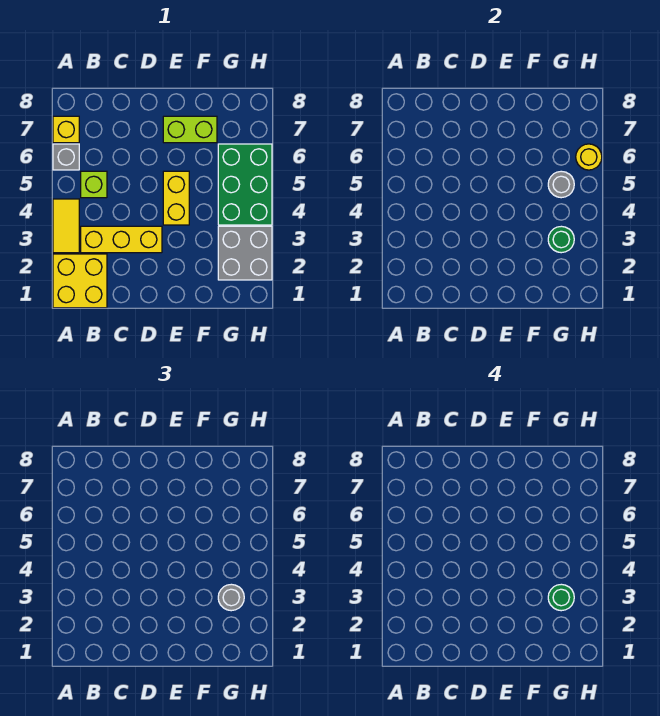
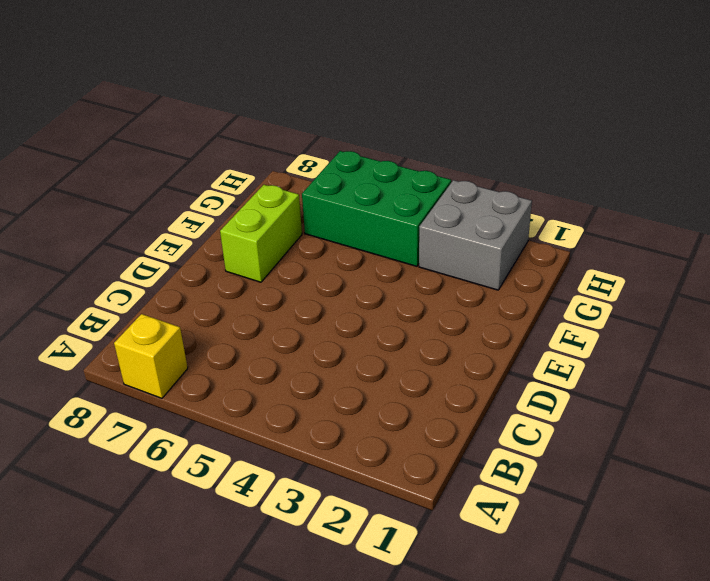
none -> yellow brick A1:B2 level 1
none -> yellow tile A3:A4 level 1
none -> grey brick A6 level 1

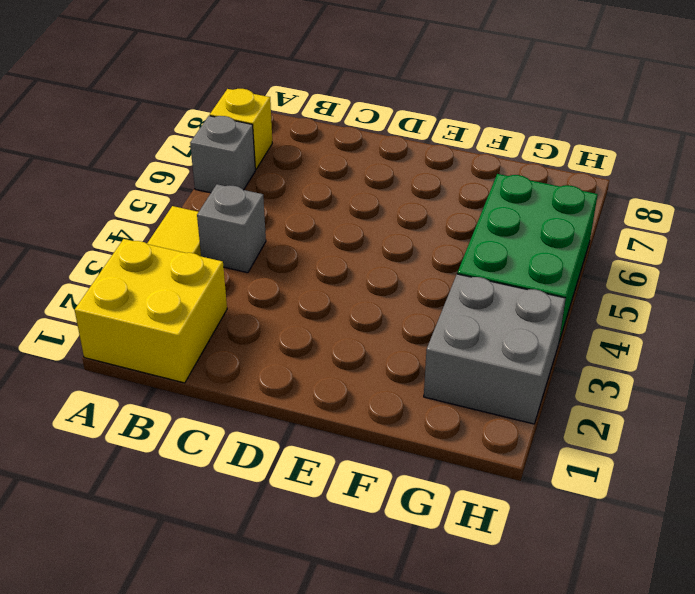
grey brick B4 level 1 -> none
none -> yellow brick B3:D3 level 1
none -> lime brick B5 level 1
none -> yellow brick E4:E5 level 1

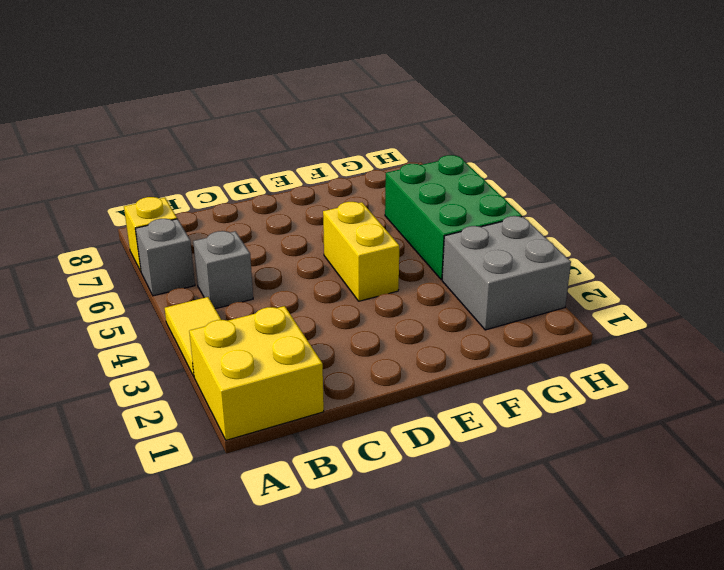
grey brick B5 level 1 -> lime brick B5 level 1
none -> yellow brick B3:D3 level 1
none -> lime brick E7:F7 level 1
none -> green round brick G3 level 2

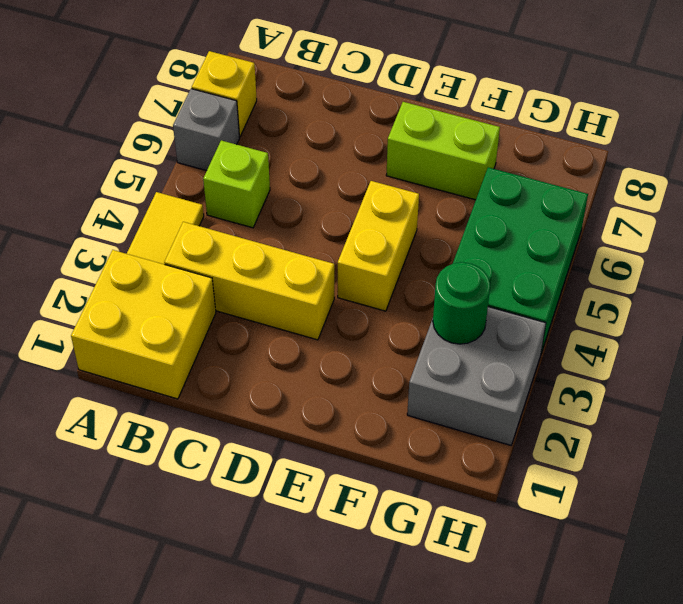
none -> grey round brick G5 level 2
none -> yellow round brick H6 level 2
none -> grey round brick G3 level 3

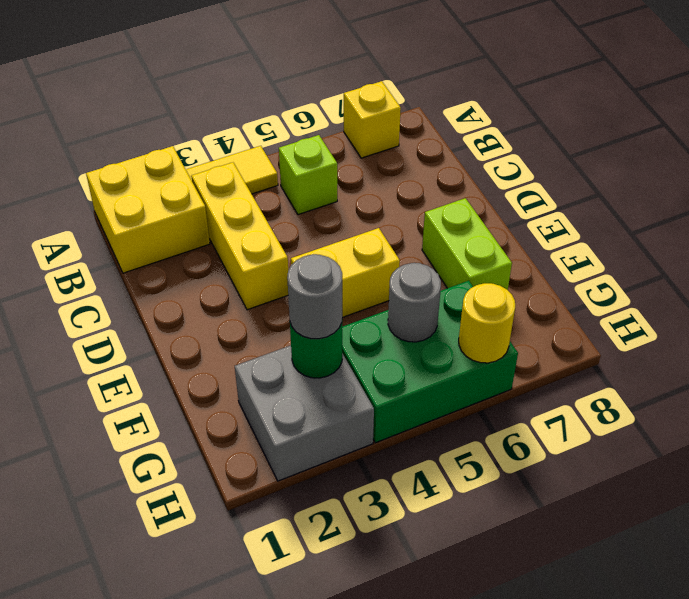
none -> grey brick A6 level 1
none -> green round brick G3 level 4

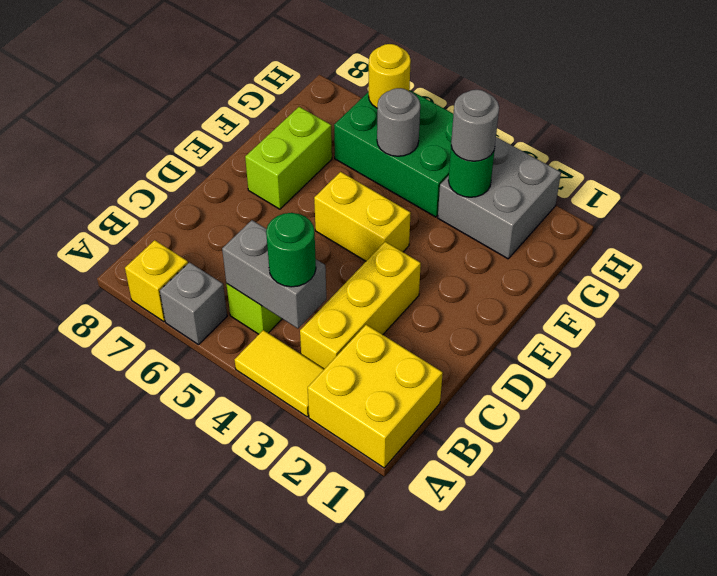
grey brick B4:B5 level 2 -> none
green round brick B4 level 3 -> green round brick G3 level 4

